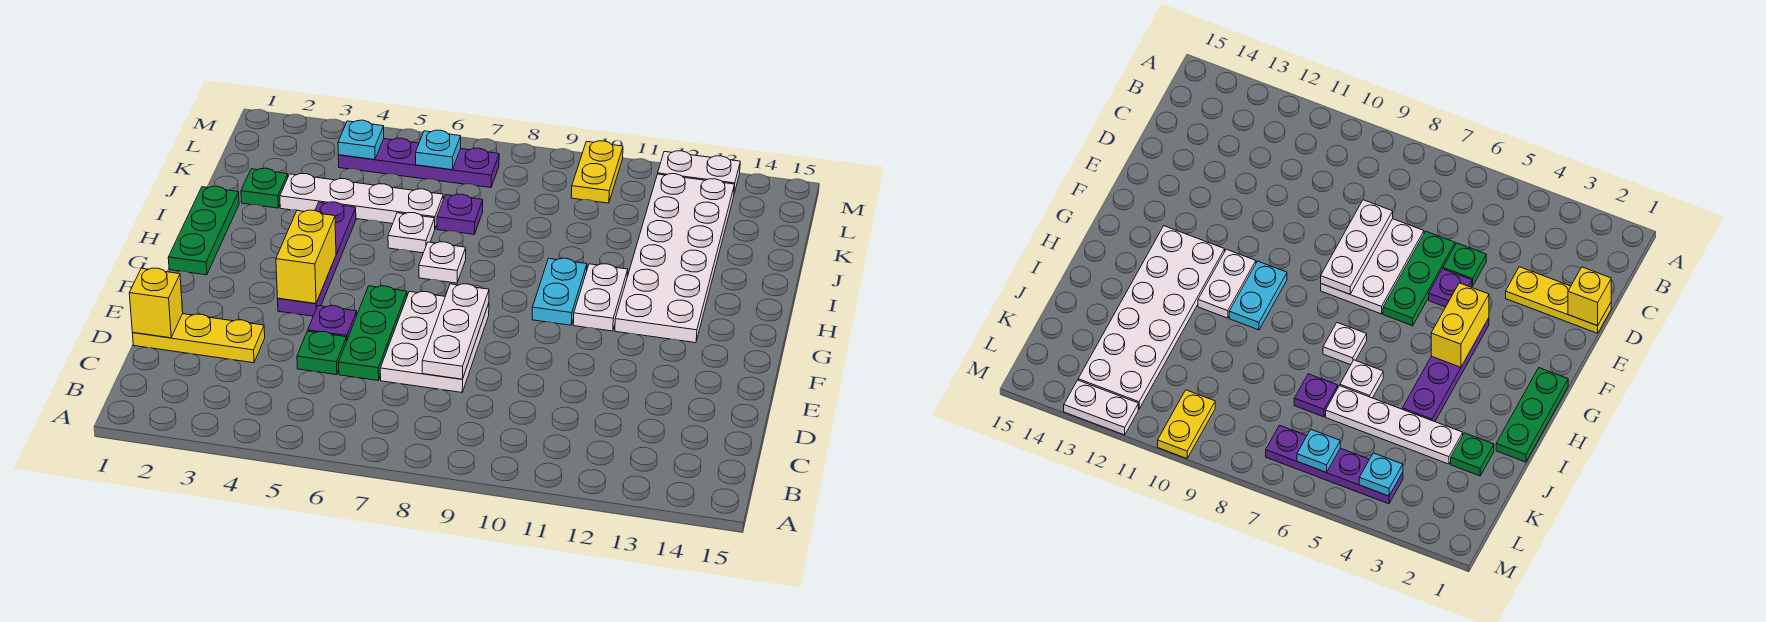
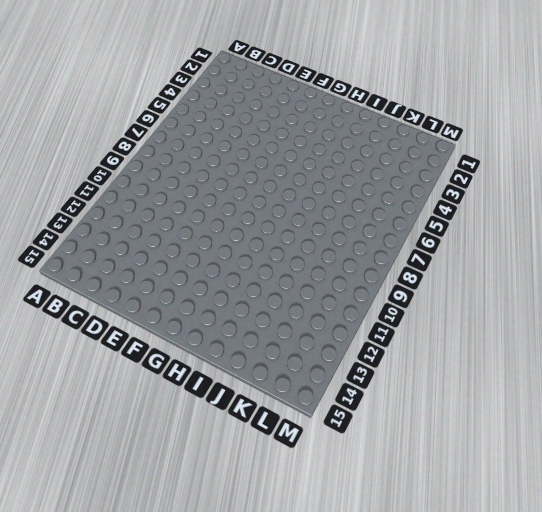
none -> yellow plate D1:D3 level 1
none -> green plate D5 level 1
none -> green plate D6:F6 level 1

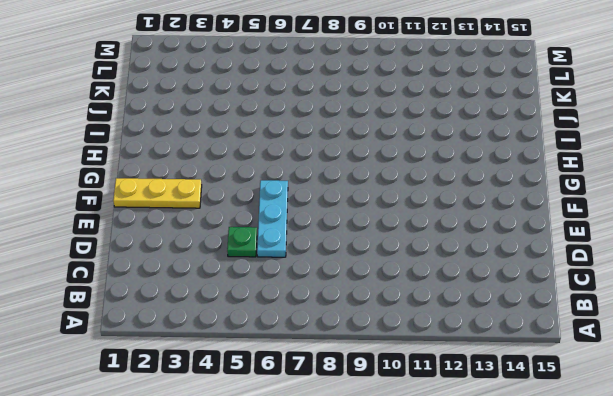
cyan plate D6:F6 level 1 -> green plate D6:F6 level 1
yellow plate F1:F3 level 1 -> yellow plate D1:D3 level 1
none -> white plate D7:F8 level 1
none -> purple plate E5 level 1
none -> purple plate F4:I4 level 1

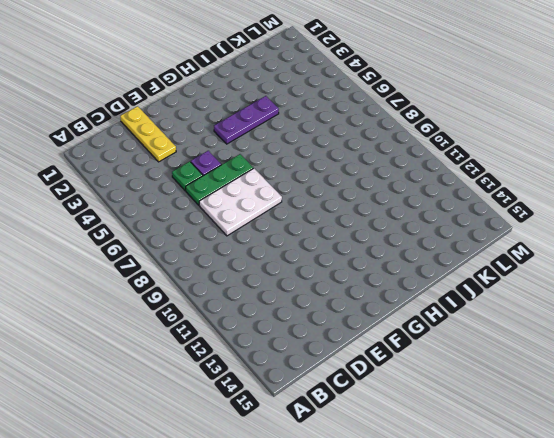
purple plate G4:I4 level 1 -> purple plate F4:I4 level 1
none -> green plate G1:I1 level 1
none -> cyan plate G10:H10 level 1
none -> white plate G11:H11 level 1

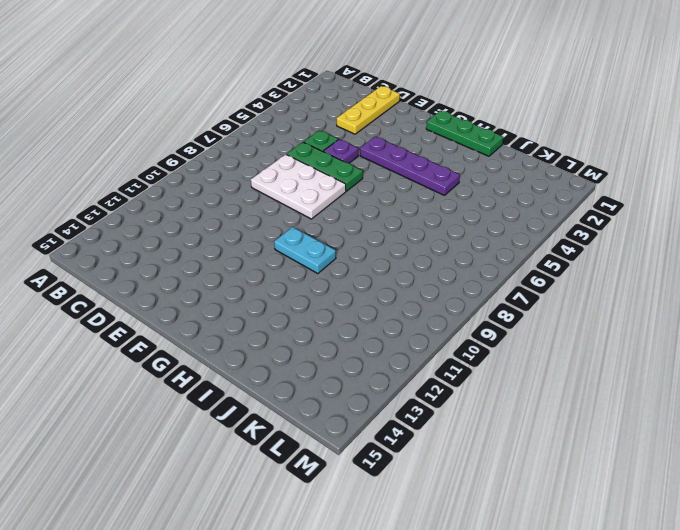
none -> white plate G11:H11 level 1
none -> white plate G12:L13 level 1
none -> white plate H7 level 1

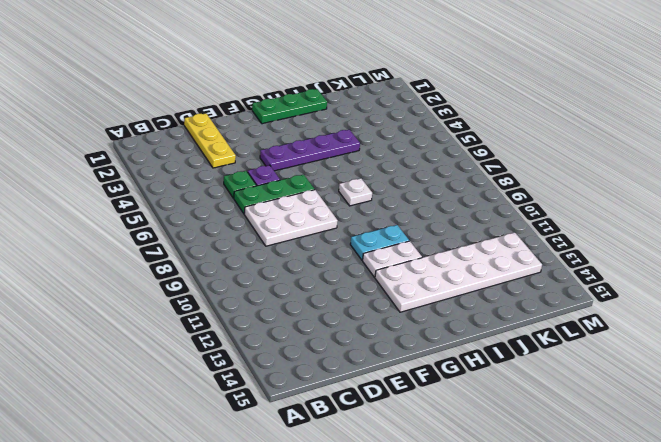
none -> white plate I6 level 1
none -> green plate J2 level 1
none -> white plate J3:J6 level 1

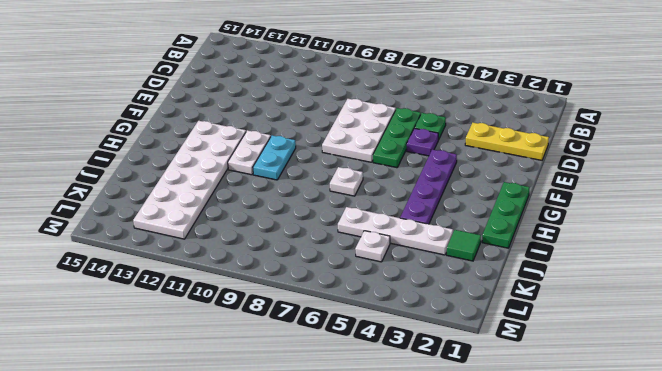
green tile J2 level 1 -> green plate J2 level 1
white plate K5 level 1 -> white plate I6 level 1
none -> purple plate J7 level 1
none -> purple plate L4:L7 level 1
none -> yellow plate L10:M10 level 1

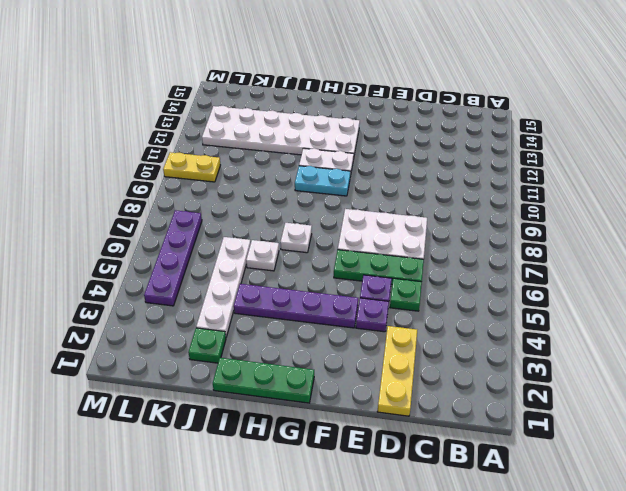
purple plate E4 level 1 -> purple plate J7 level 1
none -> white plate M12:M13 level 1
none -> yellow brick D1 level 2
none -> white plate D8:F8 level 2

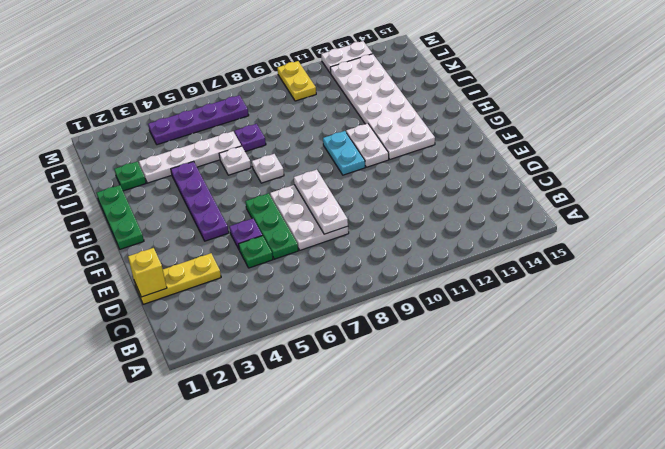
none -> yellow brick F4:G4 level 2
none -> cyan plate L4 level 2
none -> cyan plate L6 level 2

